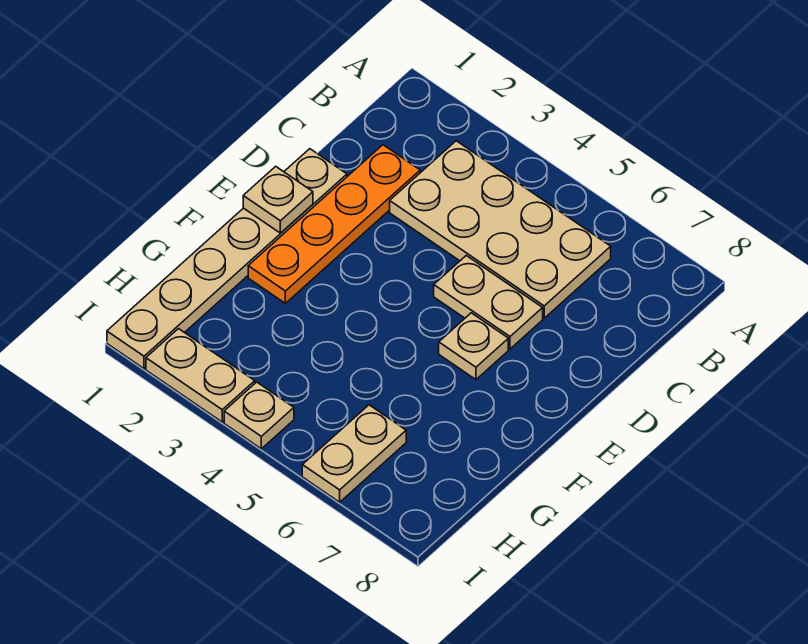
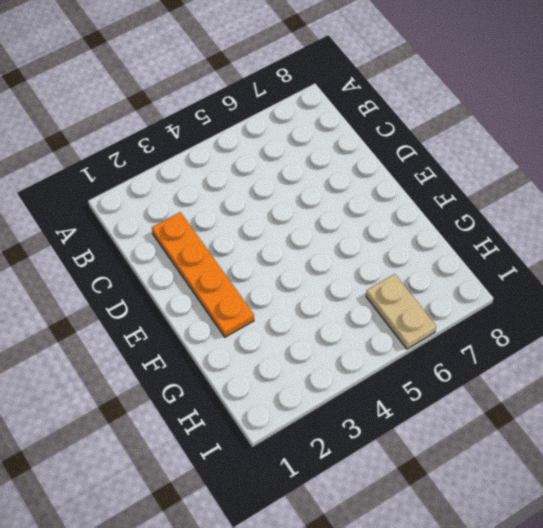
none -> tan plate B3:C6 level 1
none -> tan plate D1:I1 level 1

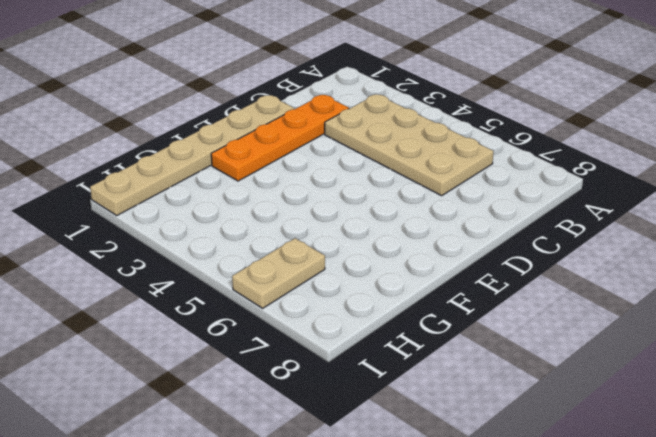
none -> tan plate D5:D6 level 1
none -> tan plate E6 level 1

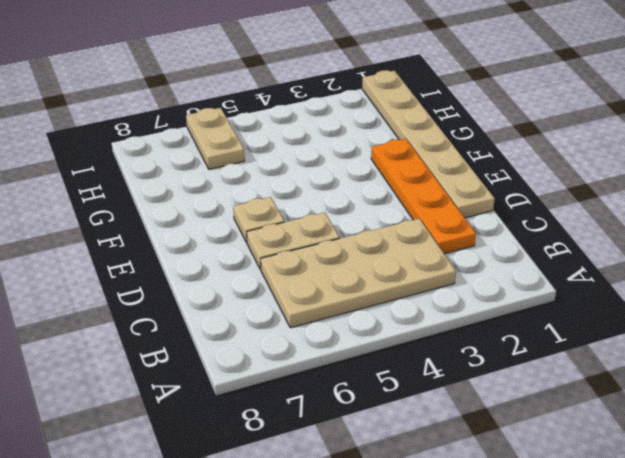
none -> tan plate I2:I3 level 1
none -> tan plate I4 level 1

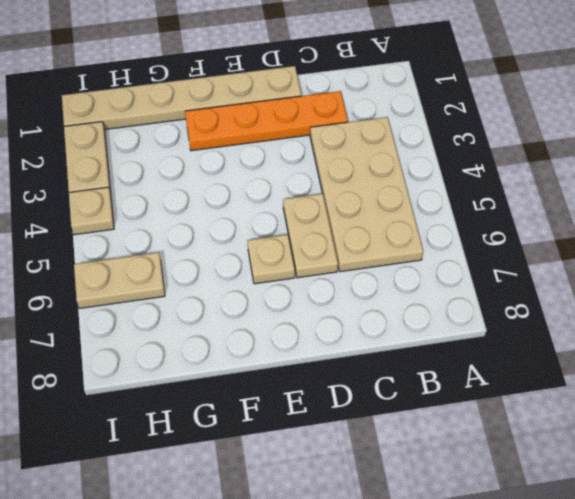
none -> tan plate E1 level 2

